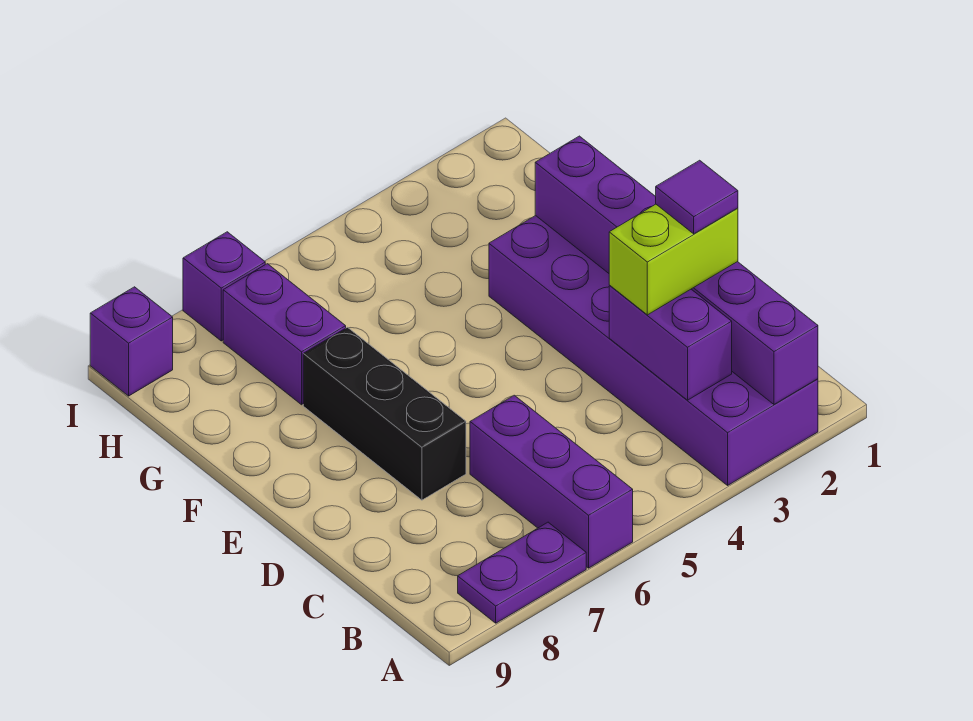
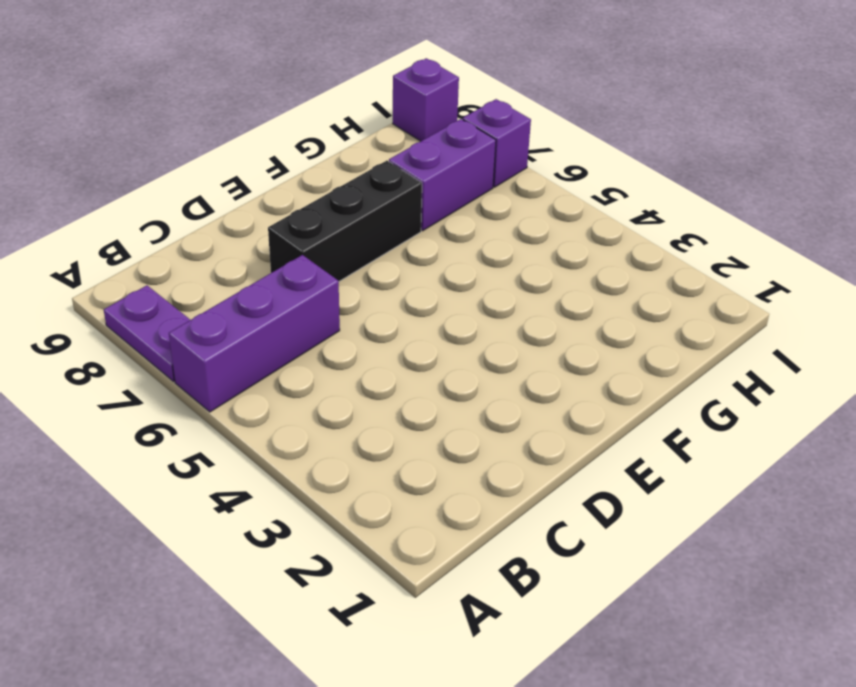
none -> purple brick A2:F3 level 1
none -> purple brick A2:F2 level 2

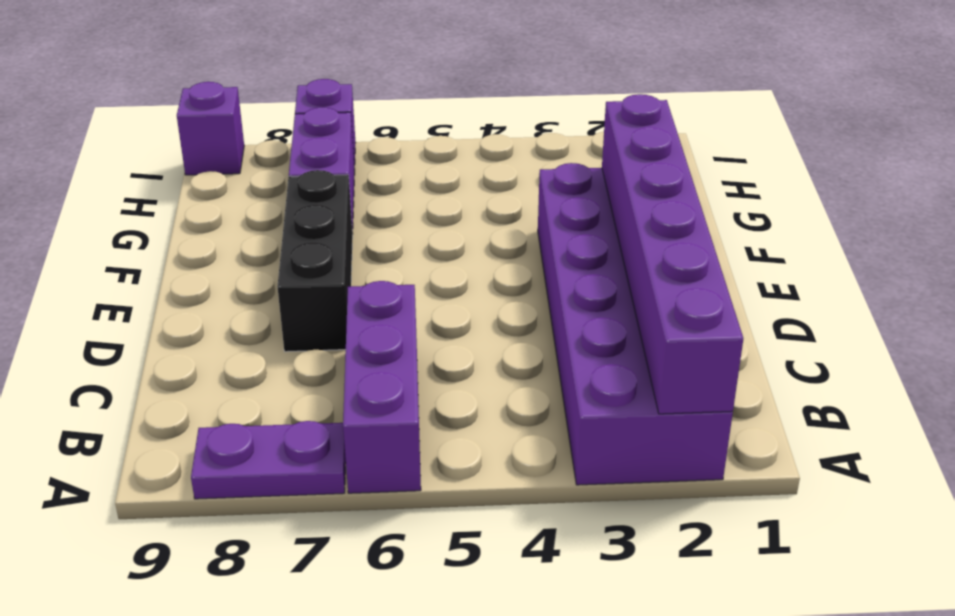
none -> purple brick B3:C3 level 2
none -> lime brick C2:C3 level 3

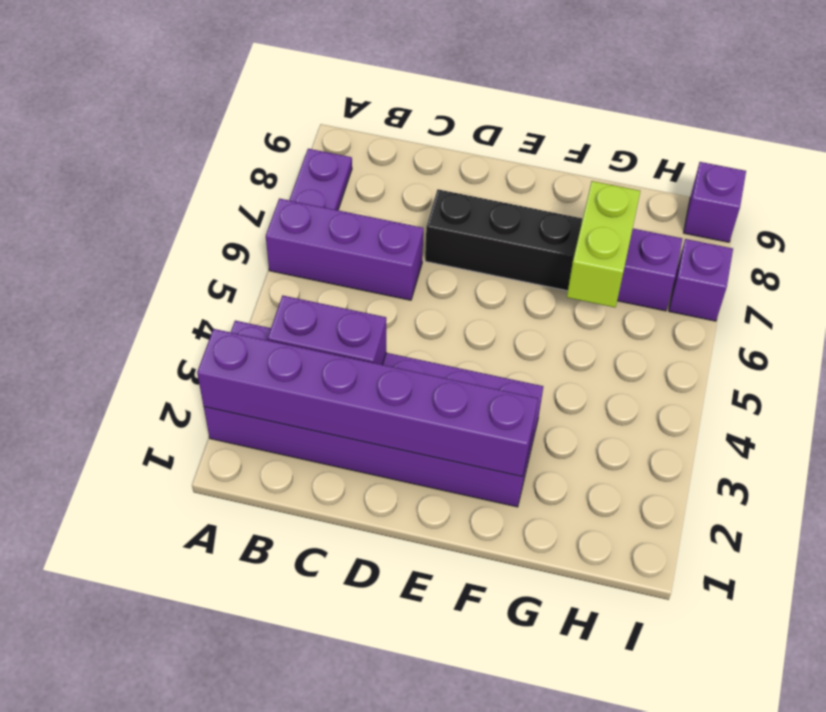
lime brick G6:G7 level 2 -> lime brick C2:C3 level 3
none -> purple tile C2 level 4

